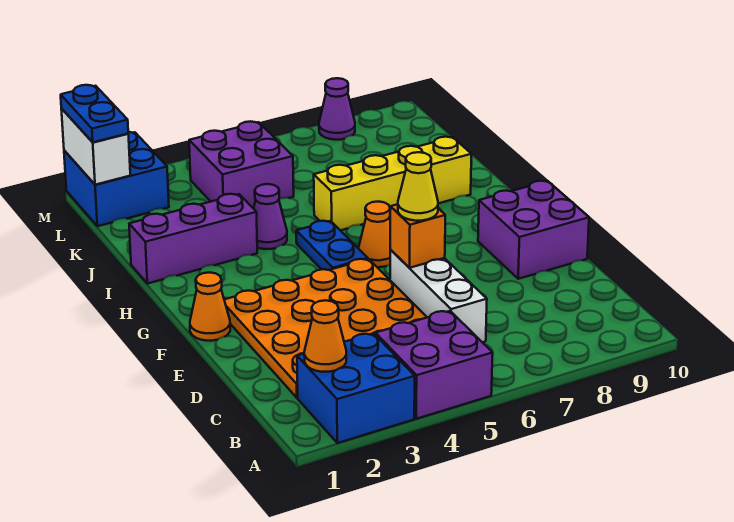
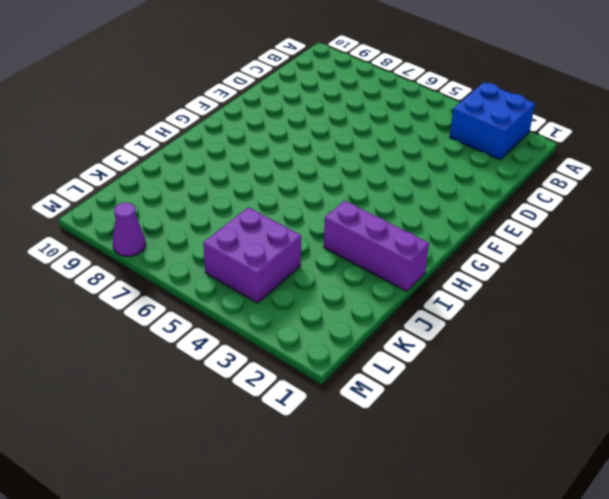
none -> purple brick A4:B5 level 1
none -> orange plate C2:F5 level 1
none -> white brick C6:E6 level 1

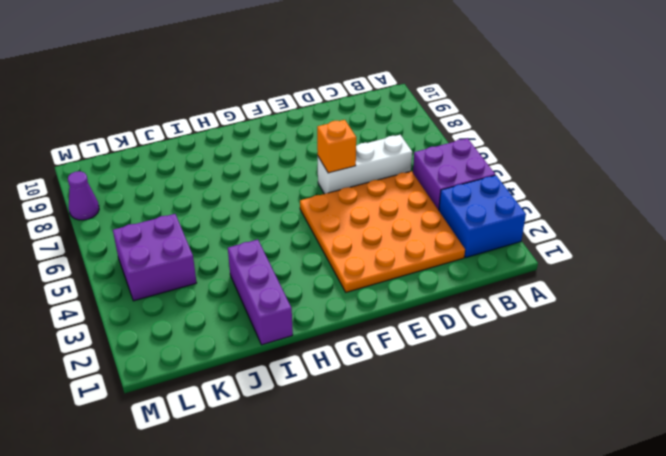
none -> purple brick E9:F10 level 1
none -> orange cone F1 level 1
none -> blue plate G5:H5 level 1

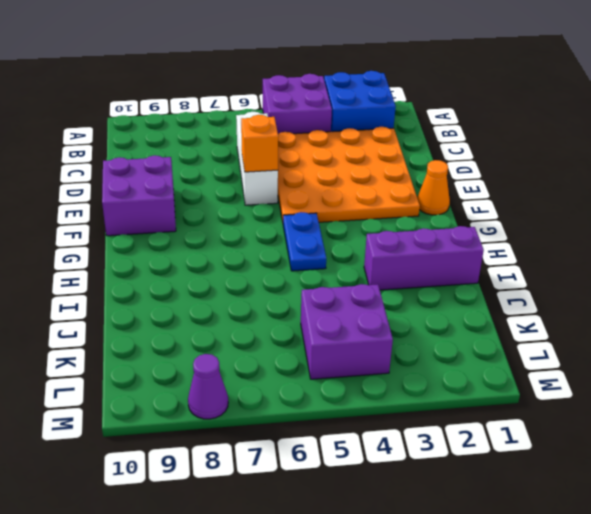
none -> orange cone G6 level 1
none -> purple cone I4 level 1
none -> yellow brick I6:I9 level 1

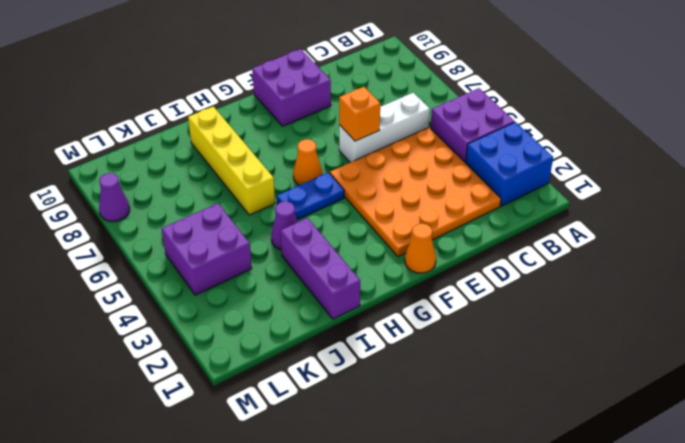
none -> blue brick L1:M2 level 1
none -> orange cone B2 level 2
none -> white brick L1:M1 level 2

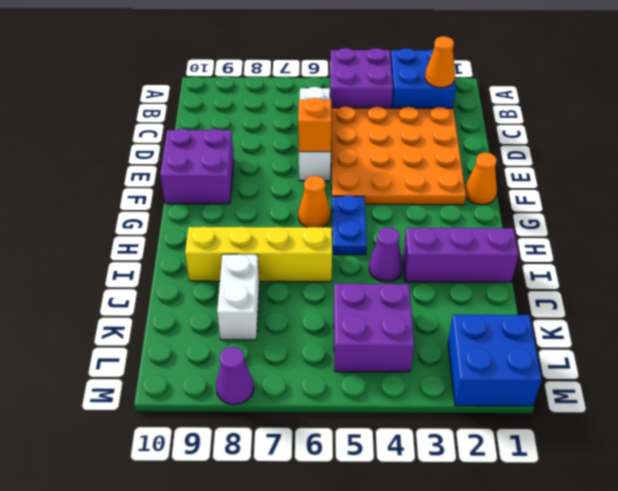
white brick J8:K8 level 1 -> white brick L1:M1 level 2
none -> yellow cone E6 level 3
none -> blue plate L1:M1 level 3

